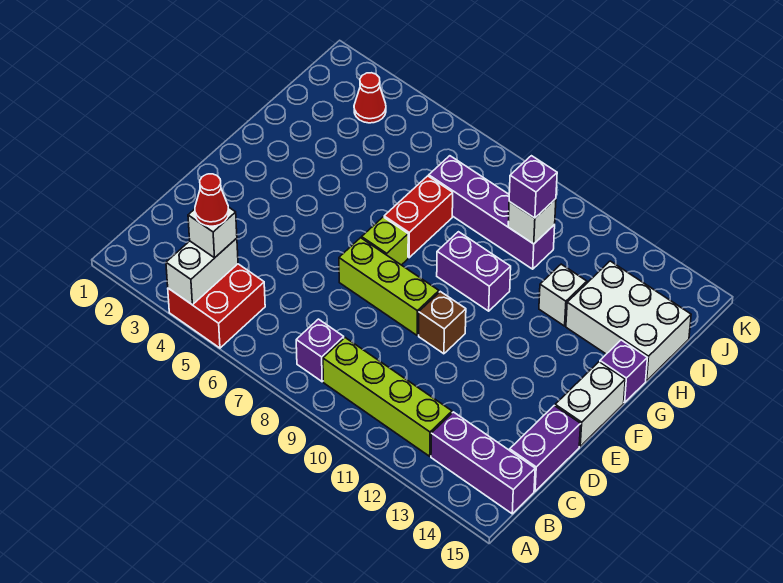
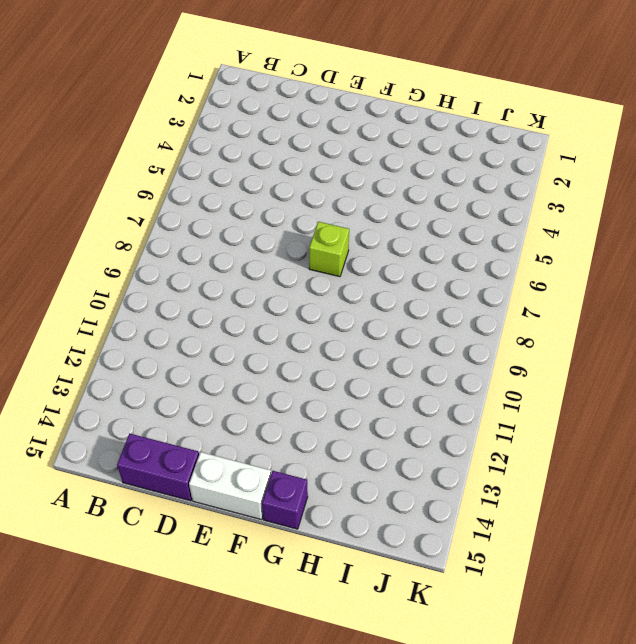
none -> red brick A4:B5 level 1
none -> purple brick B8 level 1
none -> lime brick B9:B12 level 1

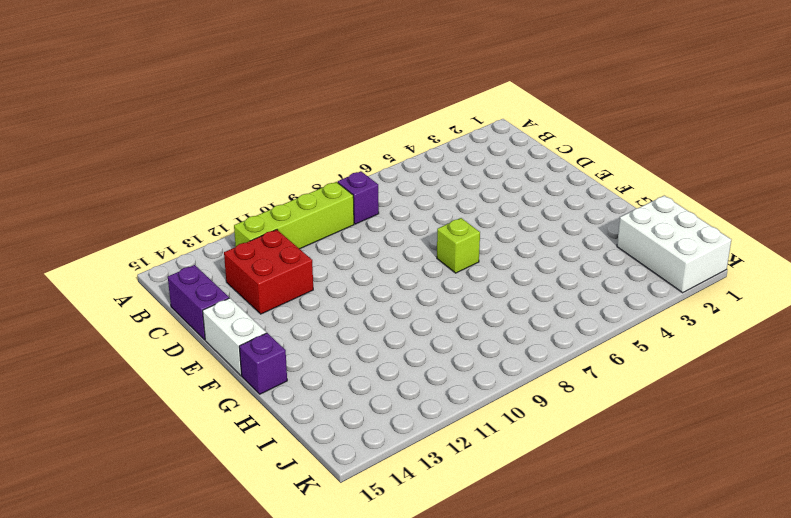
red brick C12:D13 level 1 -> red brick A4:B5 level 1
white brick I1:K2 level 1 -> white brick H13:I15 level 1
none -> purple brick B13:B15 level 1
none -> lime brick E7:E9 level 1
none -> brown brick E10 level 1

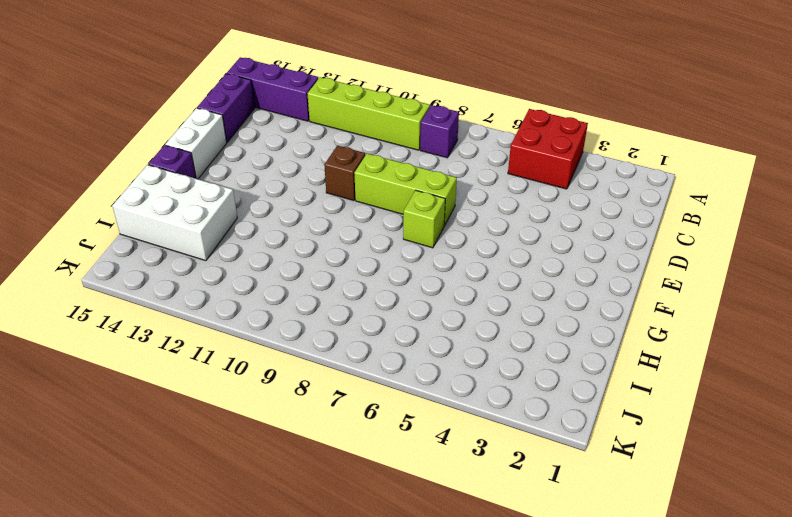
none -> red brick G7:H7 level 1
none -> purple brick G9:G10 level 1
none -> white brick H12 level 1

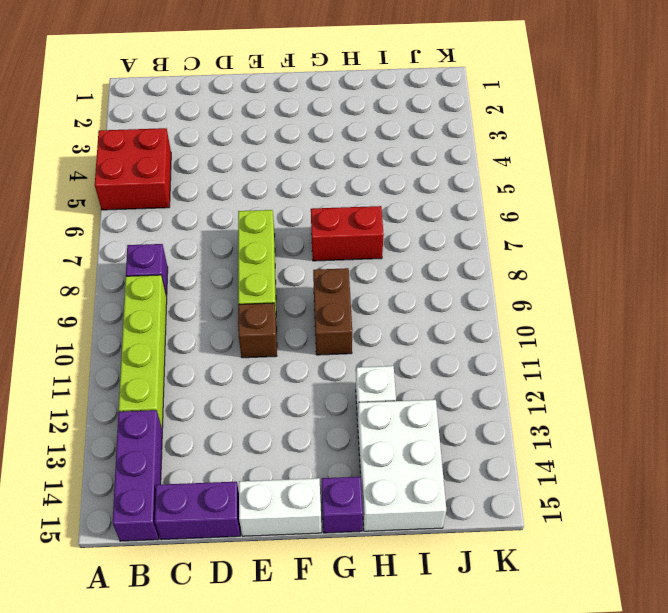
brown brick G9:G10 level 1 -> purple brick G9:G10 level 1
none -> lime brick F7 level 1
none -> purple brick I7:I10 level 1
none -> red cone J3 level 1

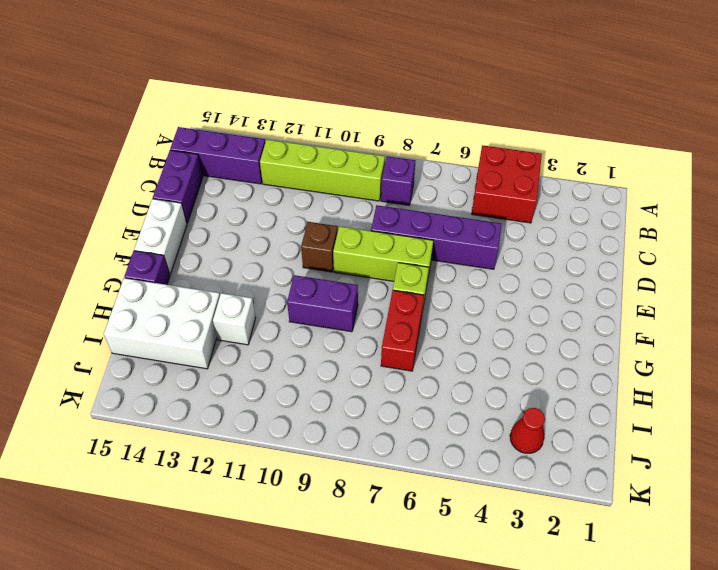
purple brick D5:D8 level 1 -> purple brick I7:I10 level 1
none -> white brick A4:B4 level 2
none -> white brick I10 level 2
none -> white brick B4 level 3

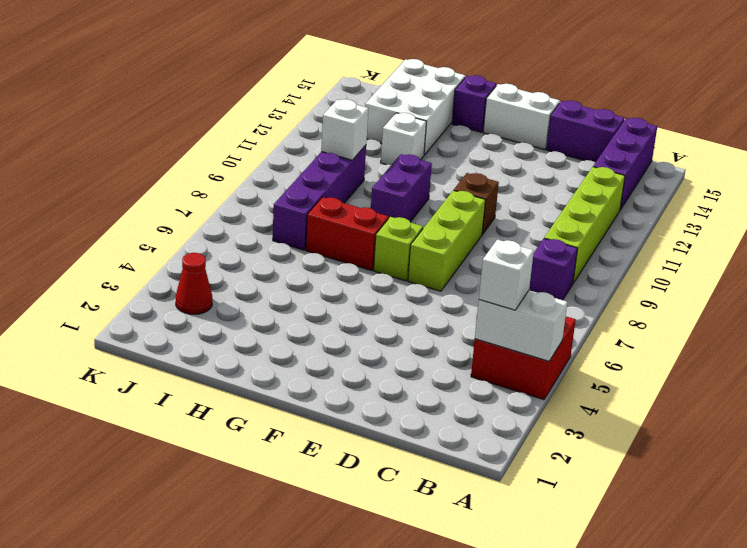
none -> purple brick I10 level 3
none -> red cone B4 level 4

